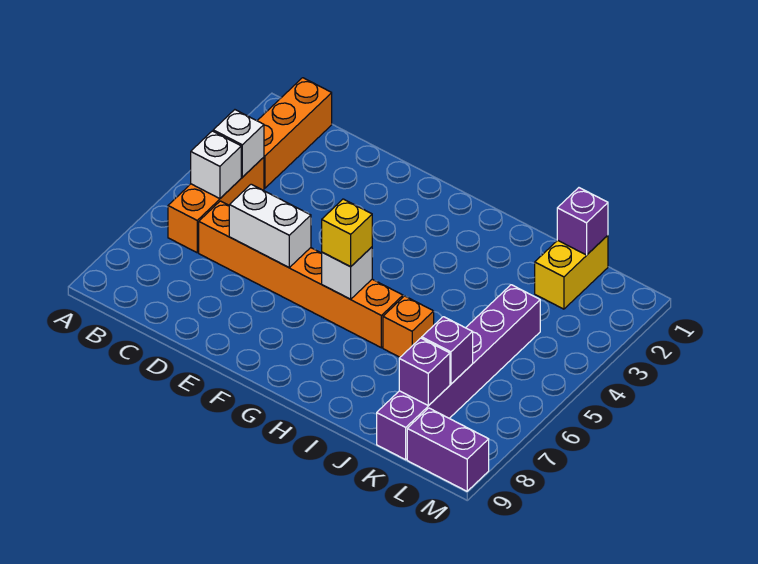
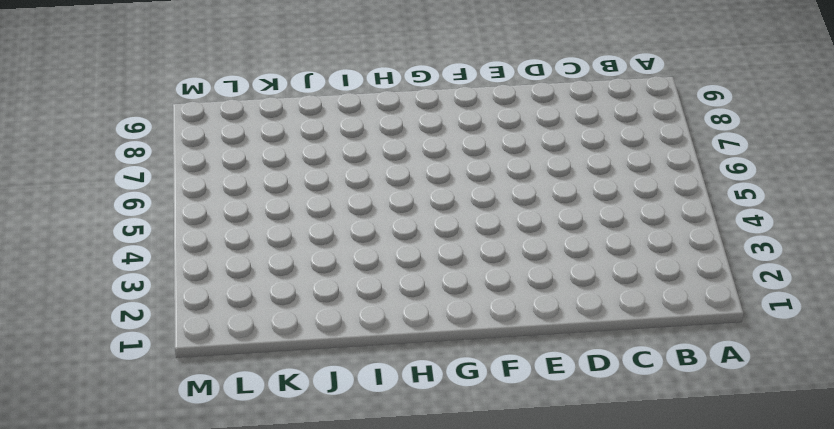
none -> orange brick B1:B3 level 1
none -> orange brick B4:B6 level 1
none -> orange brick C6:H6 level 1

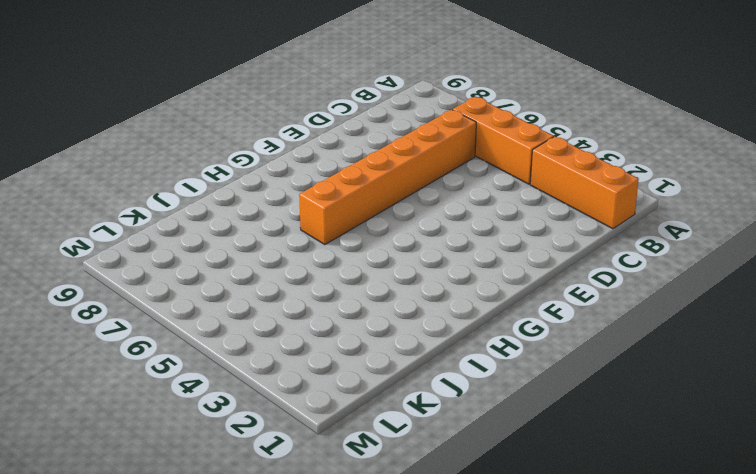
none -> orange brick I6 level 1
none -> yellow brick K1:K2 level 1
none -> purple brick K4:K9 level 1

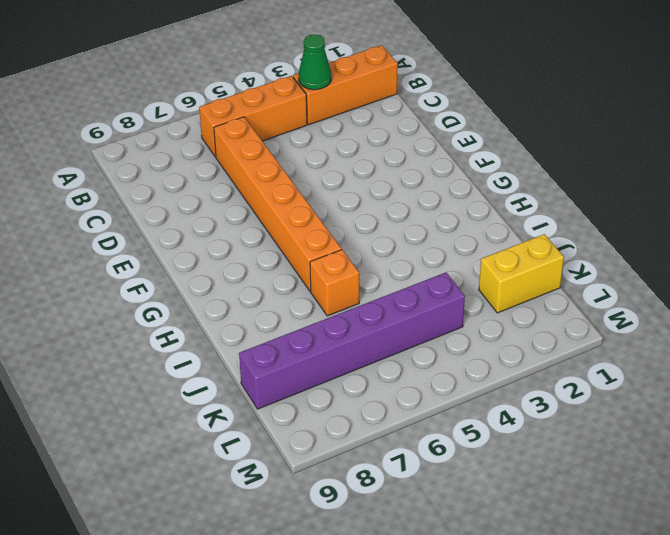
green cone B3 level 2 -> none
none -> purple brick L9:M9 level 1
none -> white brick B4 level 2
none -> white brick B5 level 2

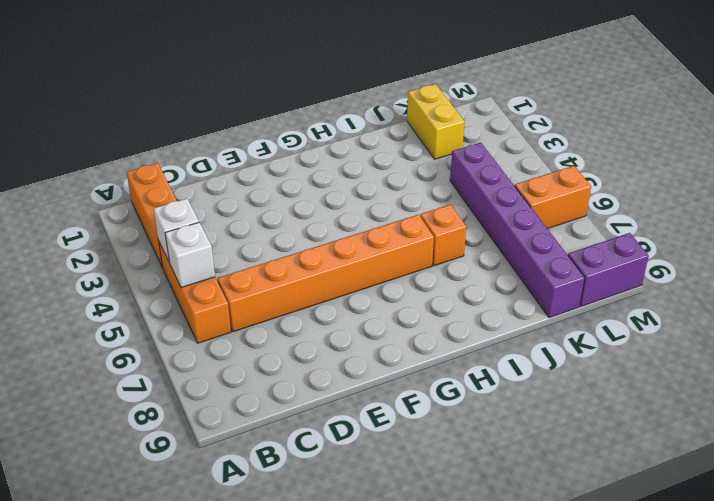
orange brick L6:M6 level 1 -> none
none -> white brick D6:E6 level 2
none -> white brick G6 level 2
none -> purple brick K1 level 2

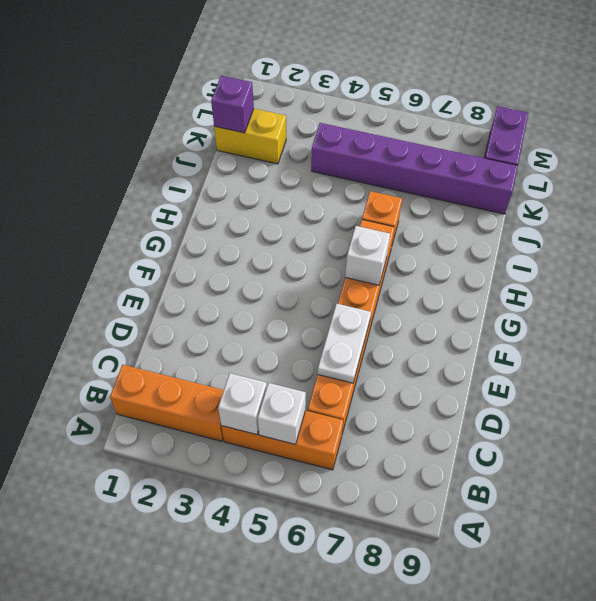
white plate D6:E6 level 2 -> white brick D6:E6 level 2
none -> purple brick K7 level 2
none -> purple brick K8 level 2
none -> yellow brick G6 level 3

